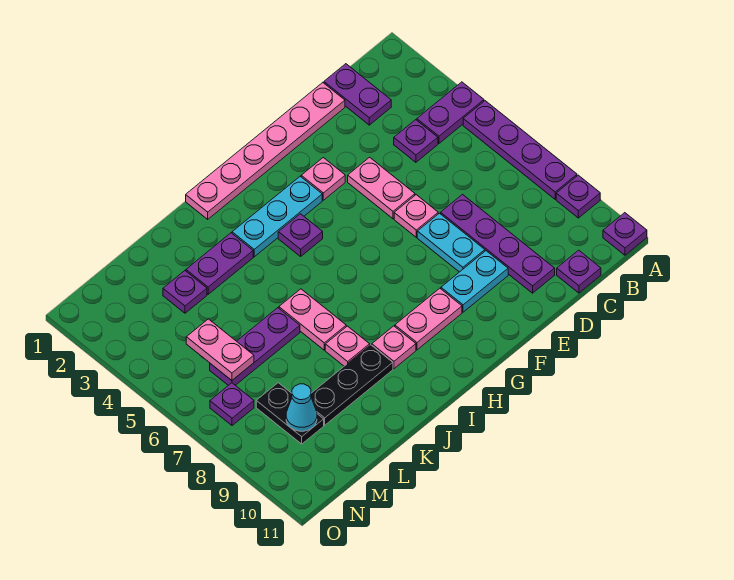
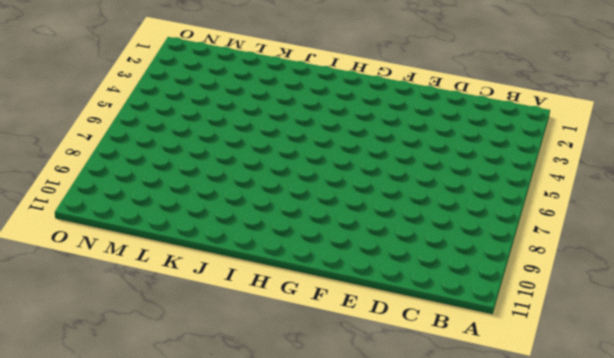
none -> purple plate A4:B4 level 1
none -> purple plate A5:A8 level 1
none -> purple plate A9 level 1

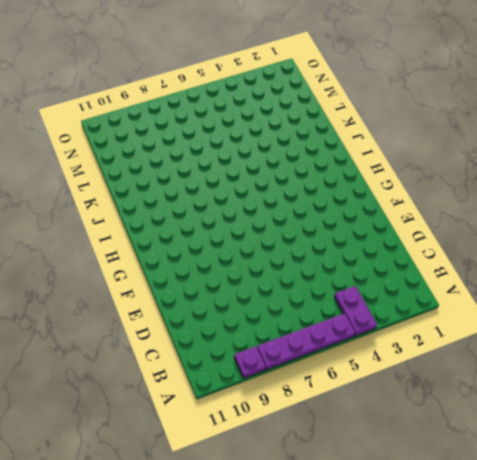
none -> purple plate A11 level 1
none -> purple plate C1:C2 level 1
none -> purple plate C4 level 1

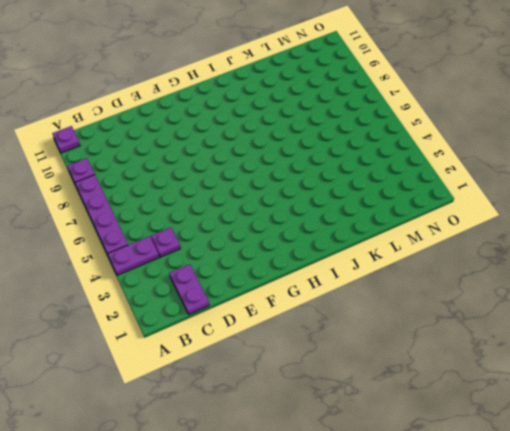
none -> purple plate C11 level 1
none -> pink plate D1:I1 level 1
none -> purple plate D7:D10 level 1

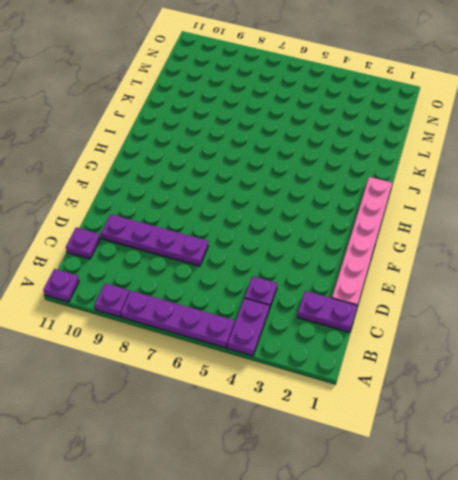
none -> pink plate E4:E5 level 1
none -> pink plate E6 level 1
none -> cyan plate E7:E8 level 1

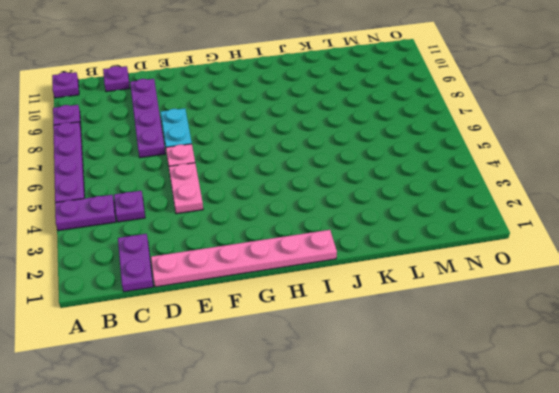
none -> cyan plate E9:F9 level 1
none -> pink plate F3 level 1
none -> cyan plate G3:I3 level 1

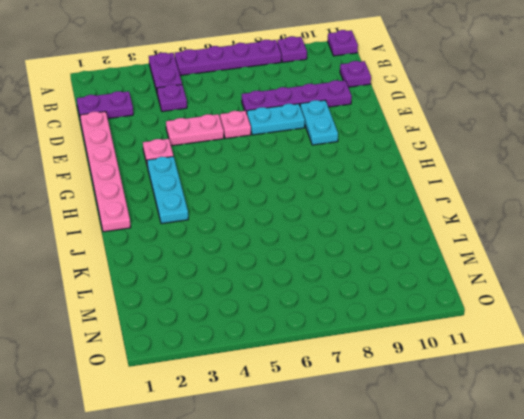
none -> pink plate G9:H9 level 1
none -> purple plate H4 level 1
none -> pink plate I9 level 1

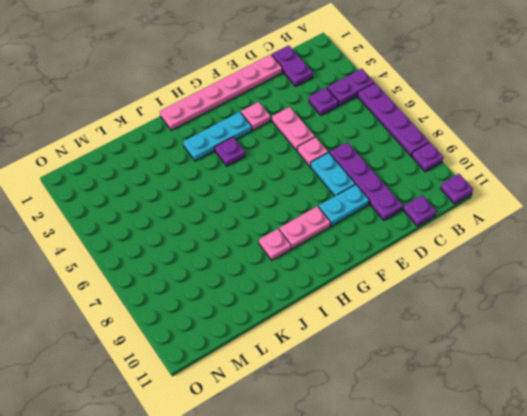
none -> purple plate J3:K3 level 1
none -> pink plate J6:J7 level 1
none -> pink plate J8 level 1

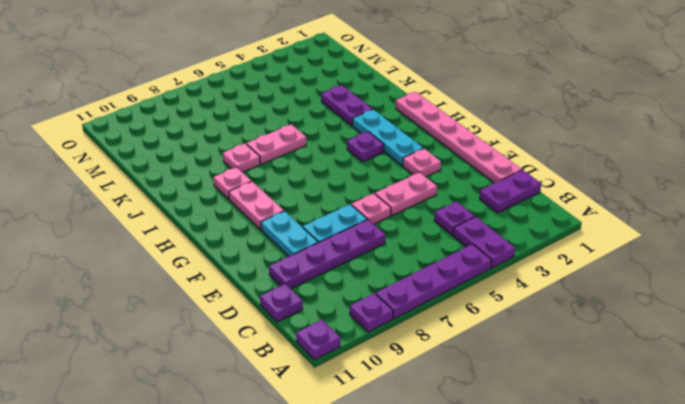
none -> black plate J9:L9 level 1
none -> purple plate K6:M6 level 1
none -> purple plate L3 level 1

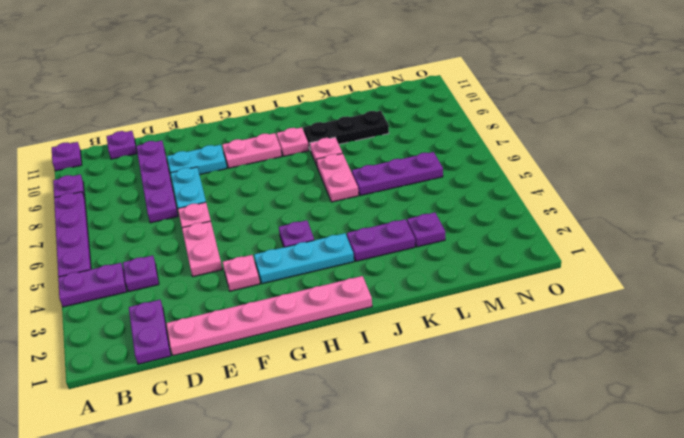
none -> black plate M8:M9 level 1
none -> purple plate N7 level 1
none -> pink plate M5:M6 level 2

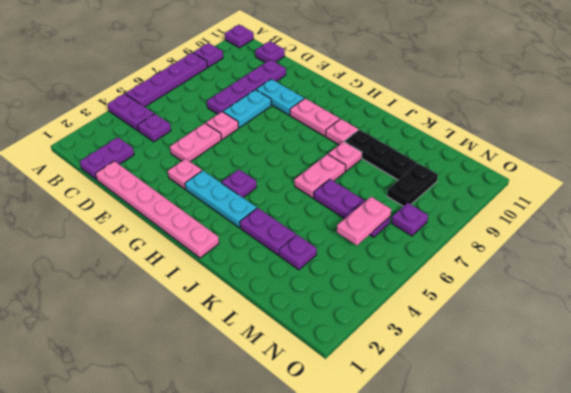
none -> cyan cone M9 level 2

